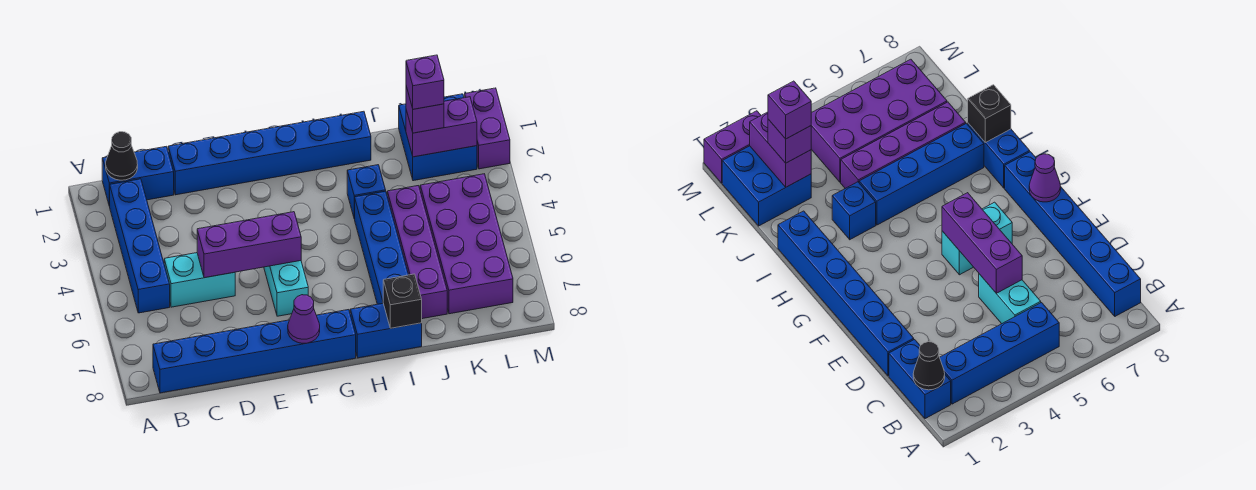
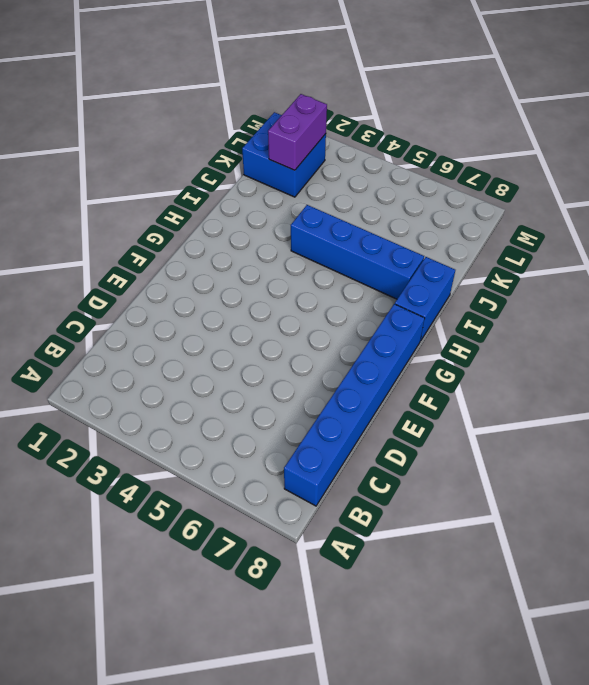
none -> blue brick B1:C1 level 1
none -> blue brick B2:B5 level 1
none -> cyan brick C5:D5 level 1

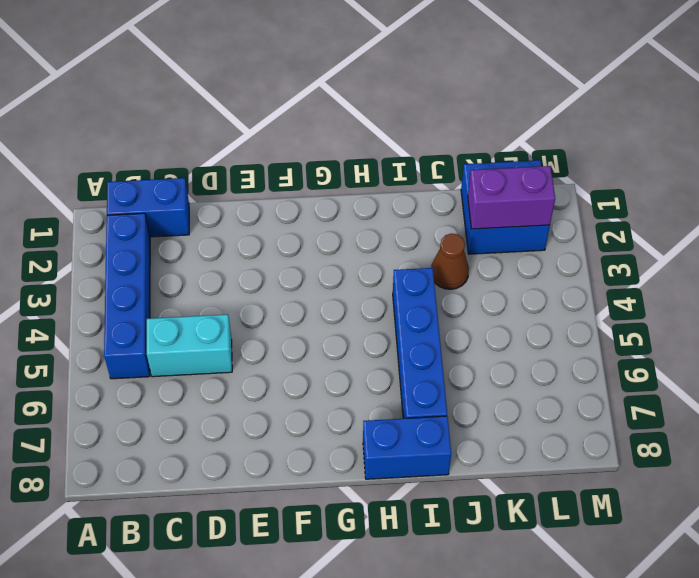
brown cone J3 level 1 -> none
none -> blue brick B8:G8 level 1
none -> blue brick D1:I1 level 1
none -> cyan brick F5:F6 level 1

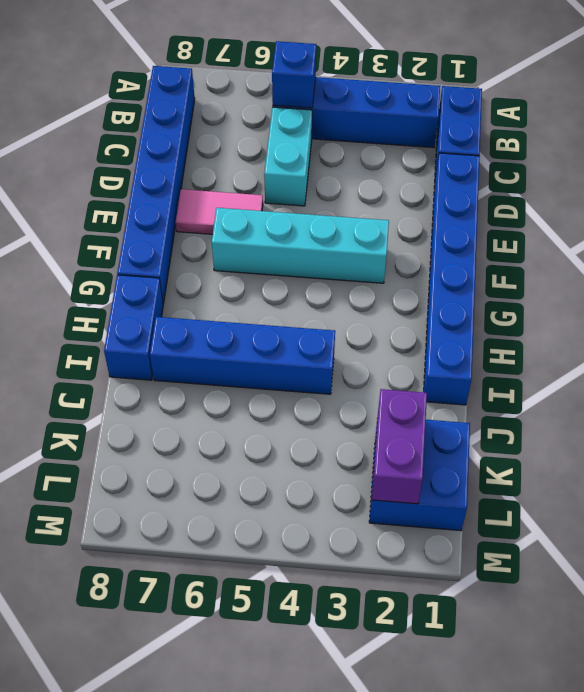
blue brick B5 level 2 -> blue brick I3 level 1
pink tile E6:E7 level 1 -> none
cyan brick F3:F6 level 1 -> cyan brick F5:F6 level 1
none -> purple brick J4:J7 level 1
none -> purple brick K4:L7 level 1
none -> purple brick M1:M2 level 1

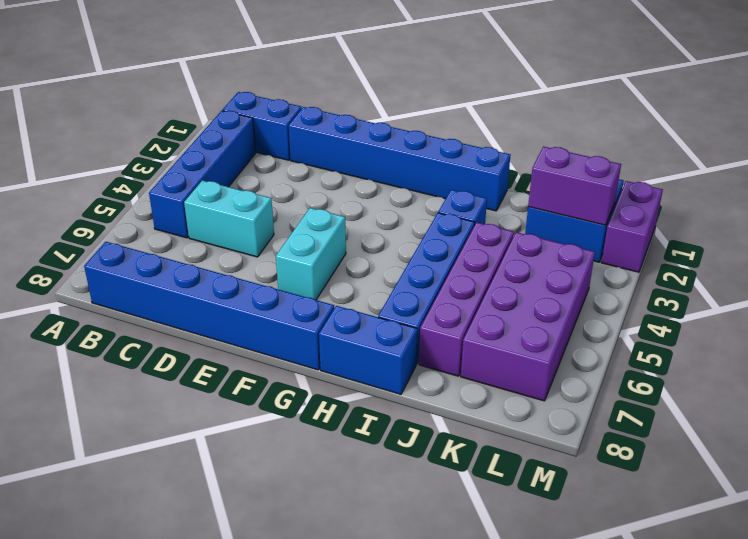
none -> black cone B1 level 2
none -> purple brick D5:F5 level 2
none -> purple cone F8 level 2

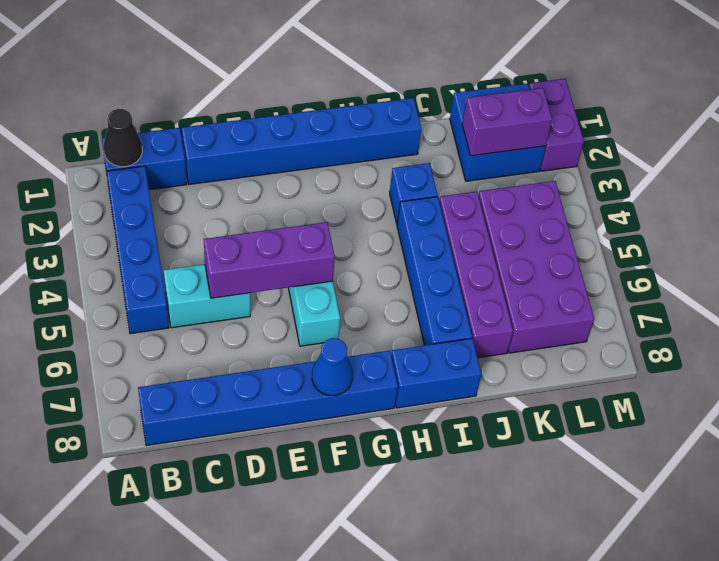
blue cone F8 level 2 -> purple cone F8 level 2
none -> black brick I8 level 2
none -> purple brick K2 level 3
none -> purple brick K2 level 4

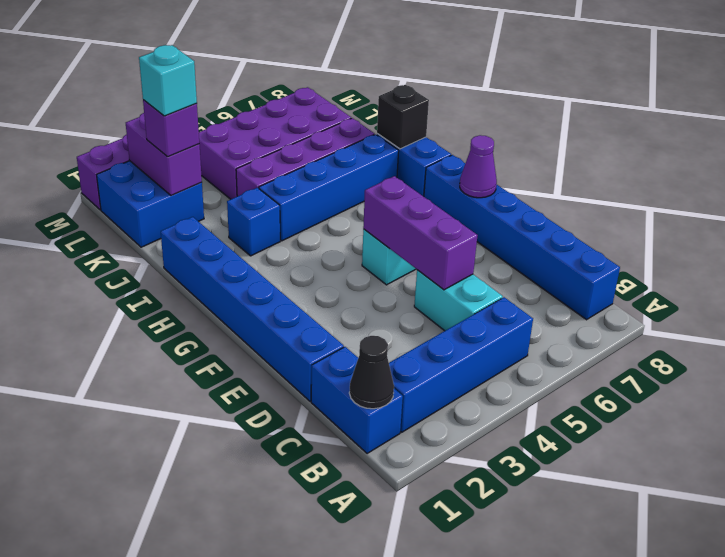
cyan brick K2 level 4 -> purple brick K2 level 4

